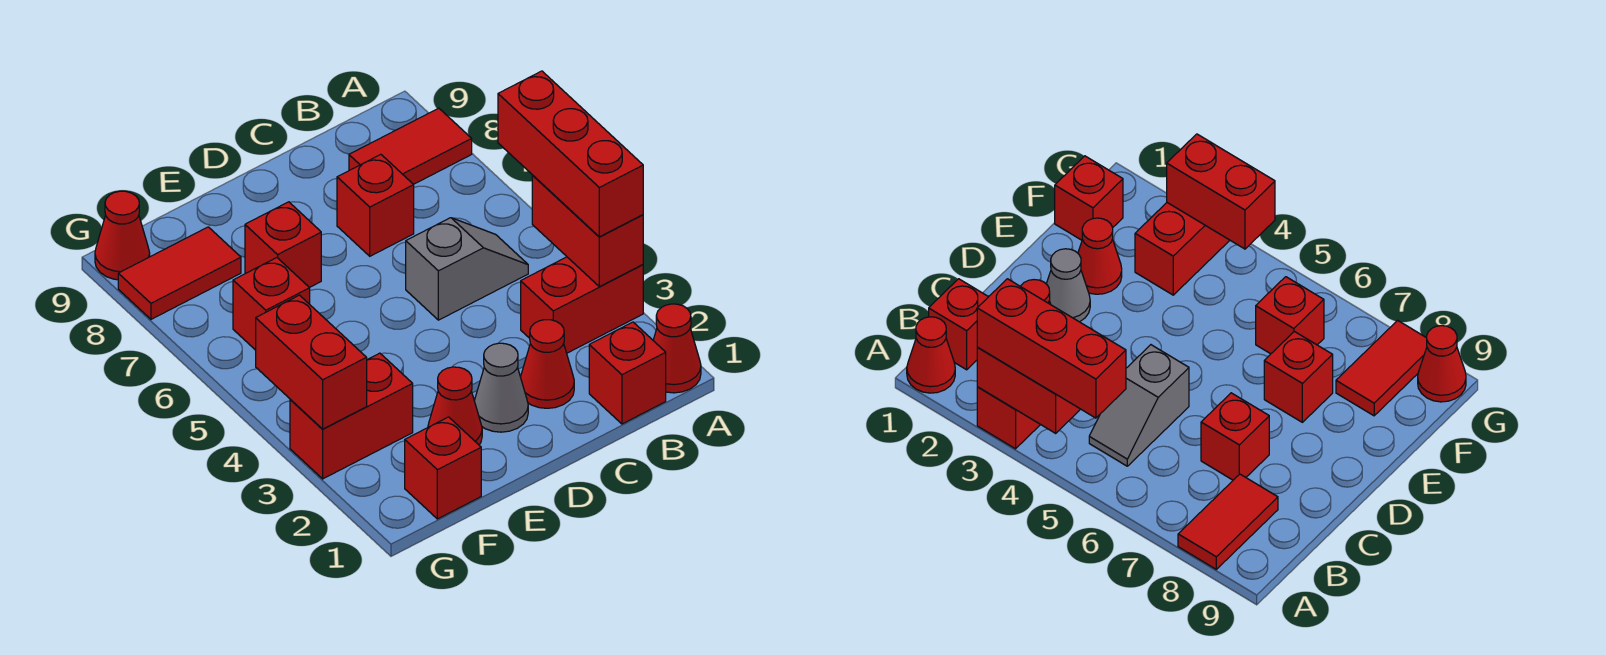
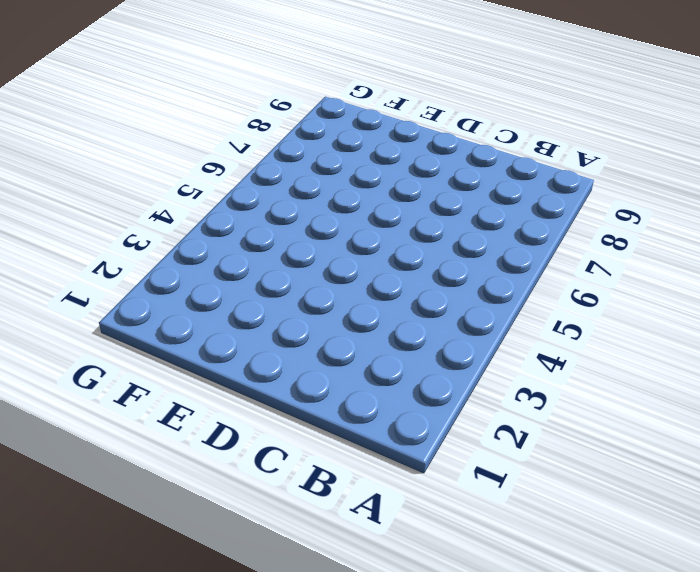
none -> red cone A1 level 1
none -> red brick A3:B3 level 1
none -> red tile A8:B8 level 1

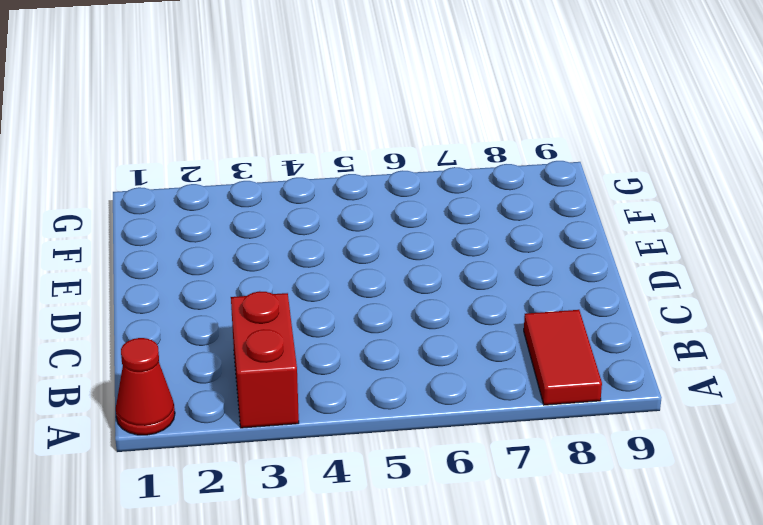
none -> red brick B1 level 1
none -> grey slope B5:C5 level 1 top C
none -> red cone C2 level 1

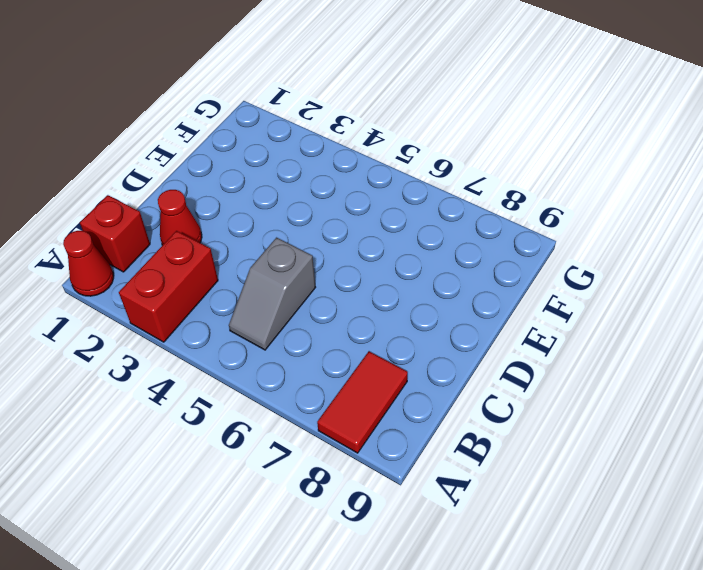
none -> red brick C7 level 1
none -> grey cone D2 level 1
none -> red cone E2 level 1

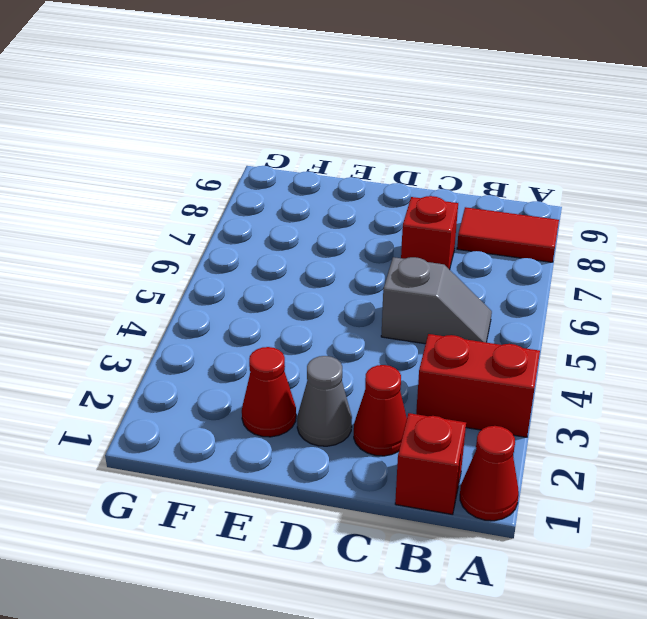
none -> red brick E7 level 1
none -> red brick F1 level 1
none -> red brick F3:G3 level 1

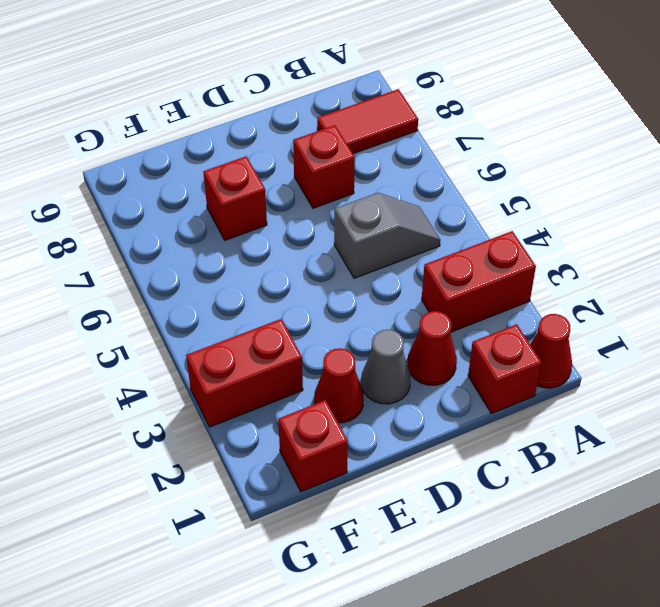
none -> red brick F6 level 1
none -> red tile F8:G8 level 1
none -> red cone G9 level 1

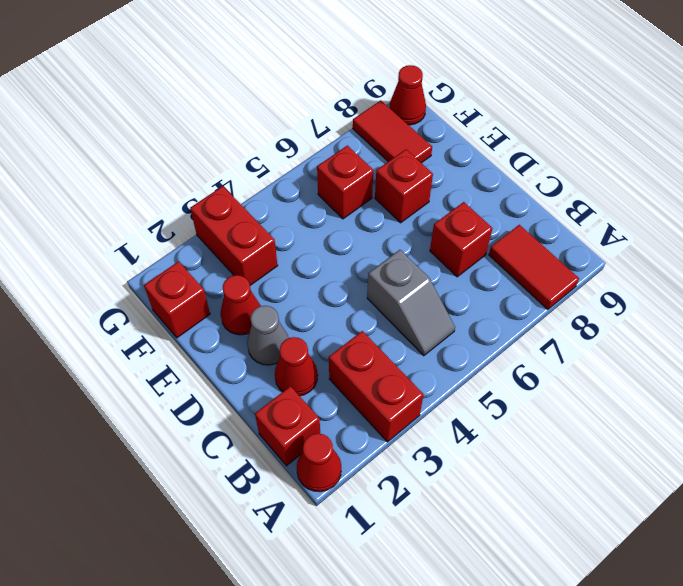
none -> red brick A3:A4 level 2
none -> red brick G3:G4 level 2
none -> red brick A3:A5 level 3

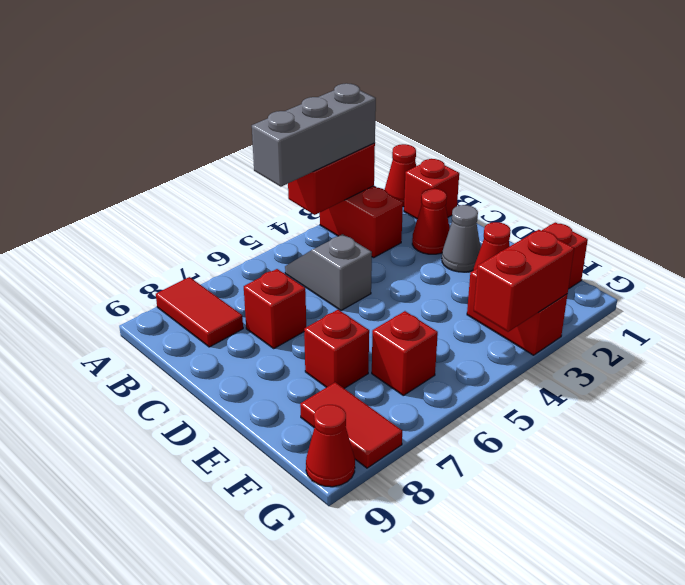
grey brick A3:A5 level 3 -> red brick A3:A5 level 3

